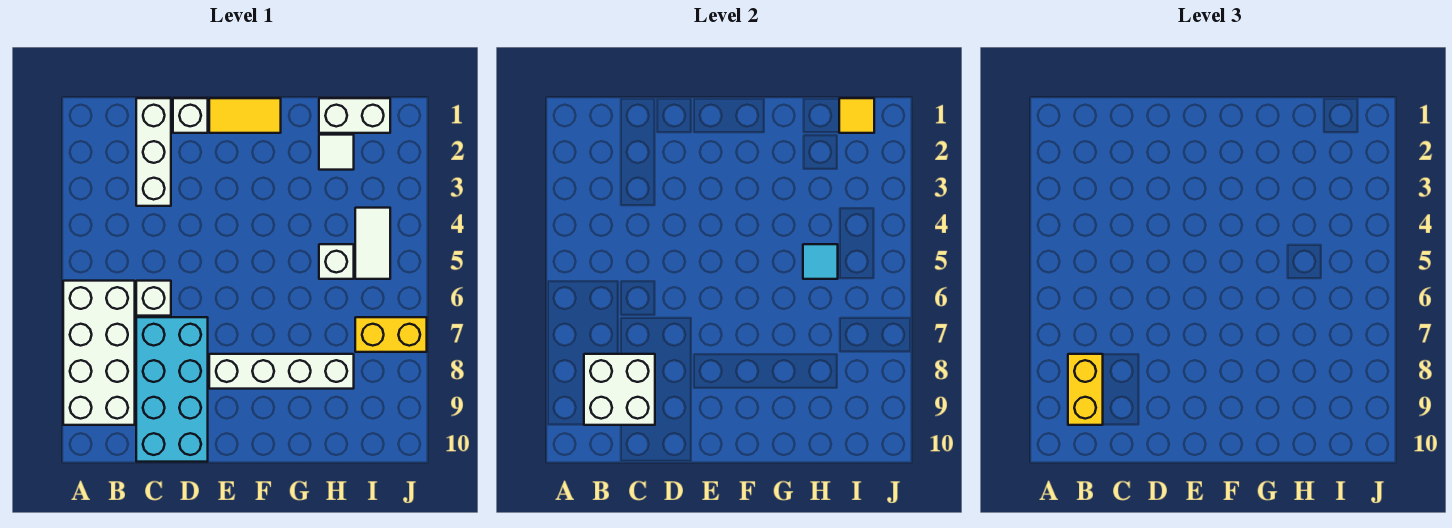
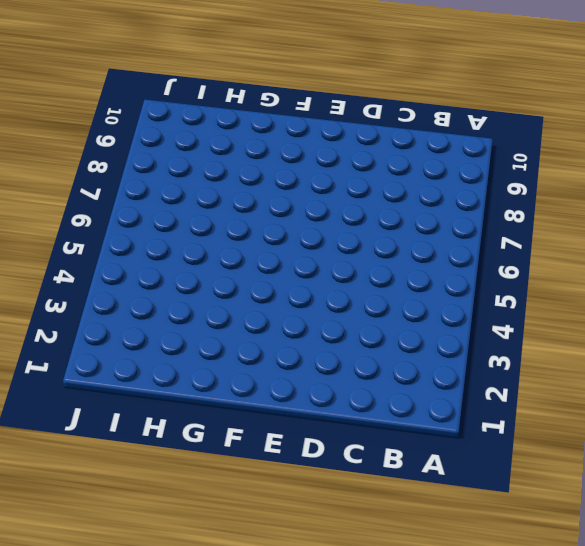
none -> white brick A6:B9 level 1
none -> white brick C1:C3 level 1
none -> white brick C6 level 1

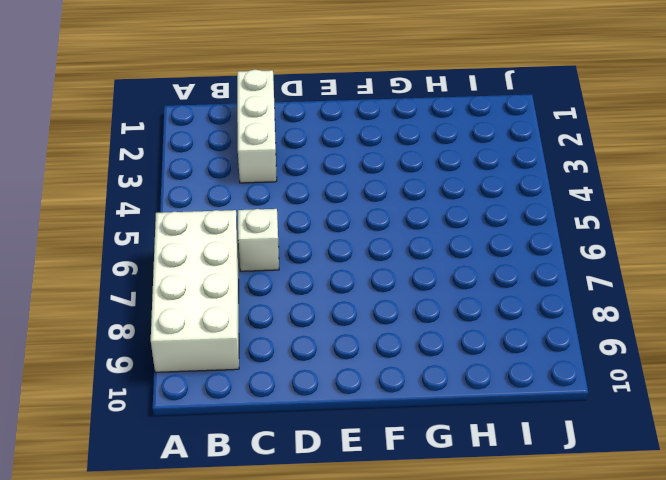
none -> cyan brick C7:D10 level 1
none -> white brick D1 level 1
none -> yellow tile E1:F1 level 1

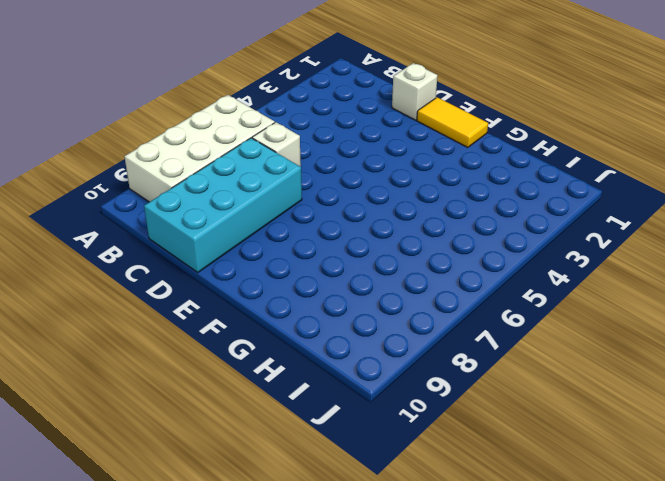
none -> white brick C1:C3 level 1
none -> white brick E8:H8 level 1
none -> white brick H1:I1 level 1

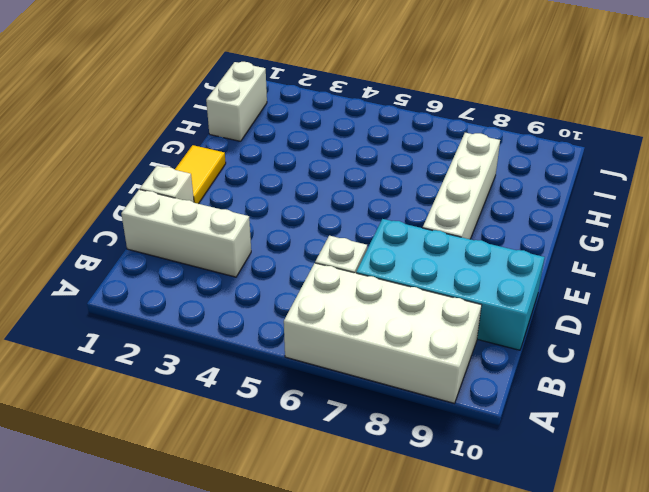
none -> white tile H2 level 1
none -> white brick H5 level 1
none -> white tile I4:I5 level 1

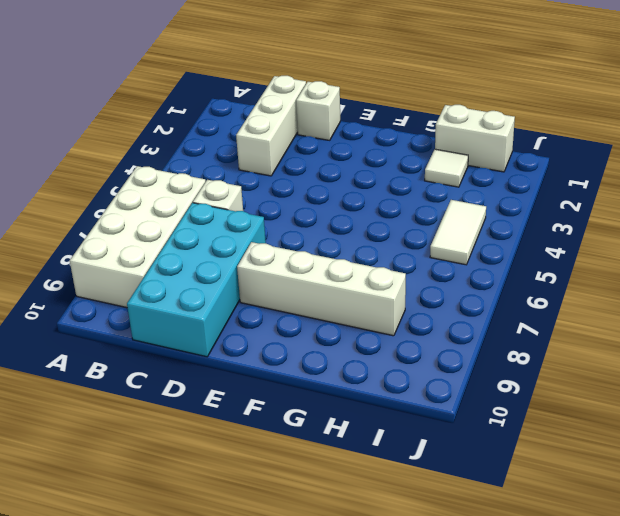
none -> yellow tile E1:F1 level 1
none -> white brick H5 level 1
none -> yellow brick I7:J7 level 1

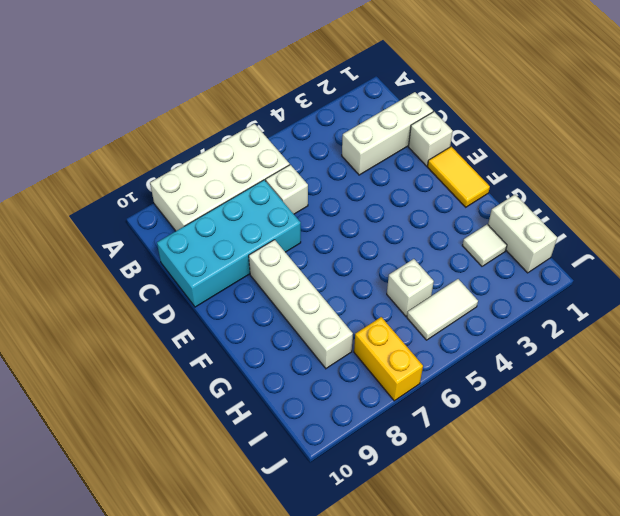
none -> white brick B8:C9 level 2
none -> cyan tile H5 level 2
none -> yellow tile I1 level 2

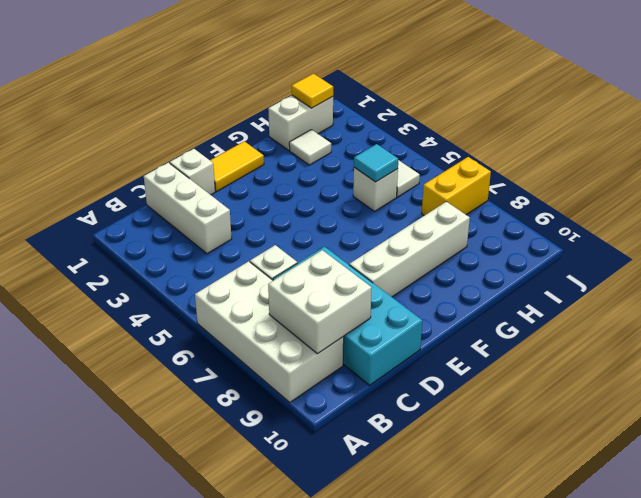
none -> yellow brick B8:B9 level 3

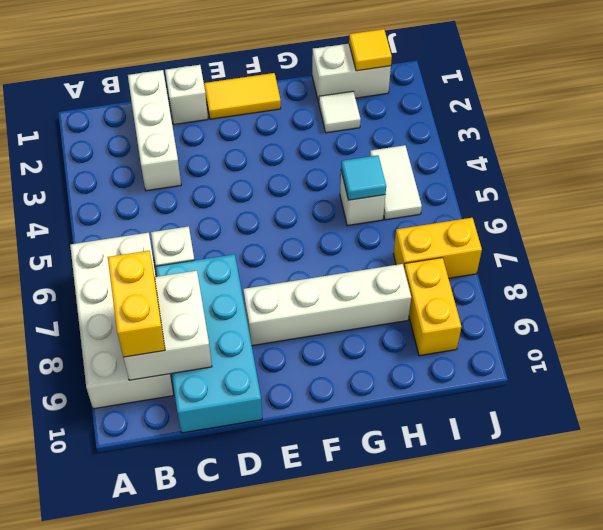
yellow brick I8:I9 level 1 -> none

